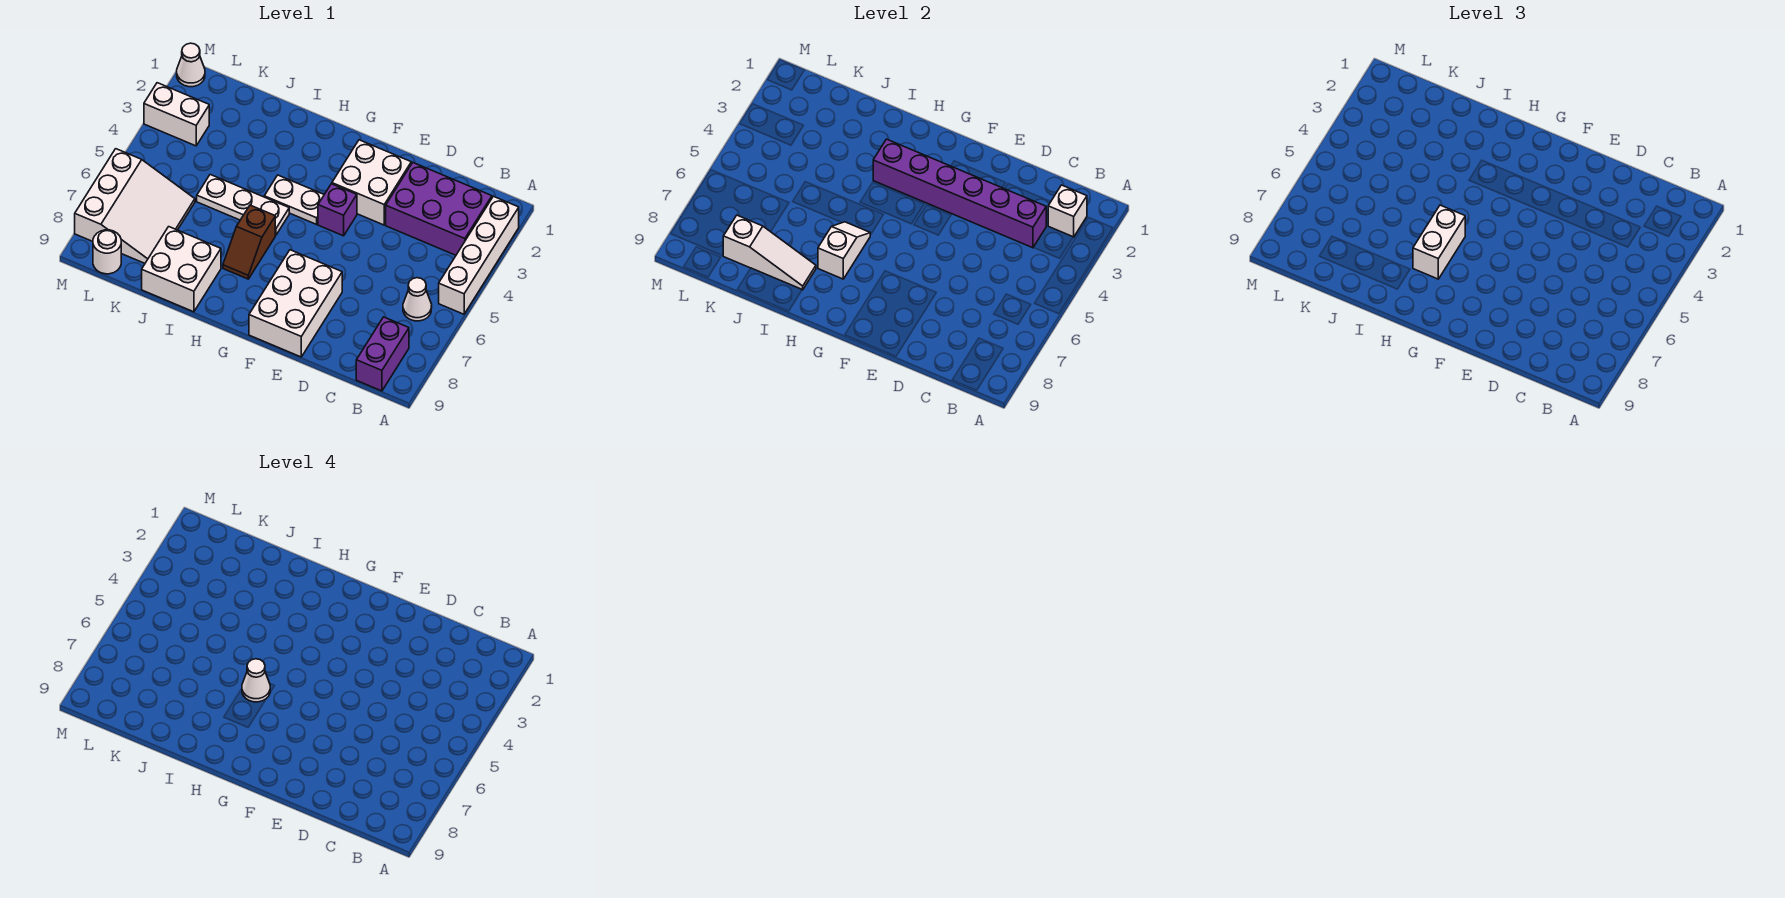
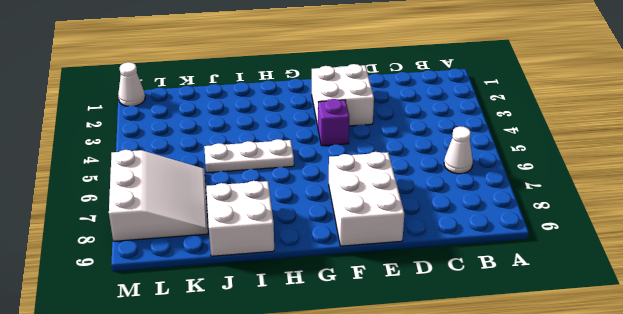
none -> white brick A2:A5 level 1
none -> purple brick B2:D3 level 1
none -> purple brick B8:B9 level 1

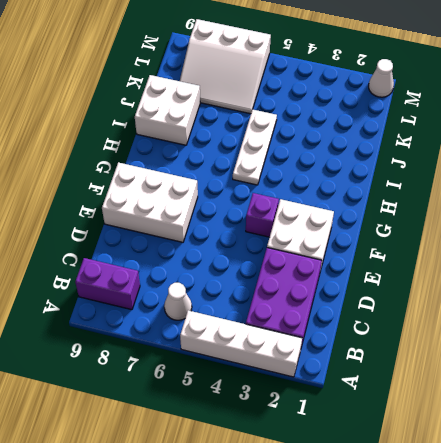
none -> white plate G4:H4 level 1
none -> brown slope H6:H7 level 1 top 6
none -> white brick L3:M3 level 1

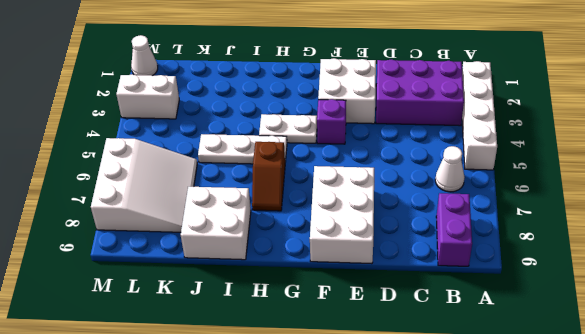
none -> white round brick L9 level 1
none -> white brick B2 level 2
none -> purple brick C3:H3 level 2

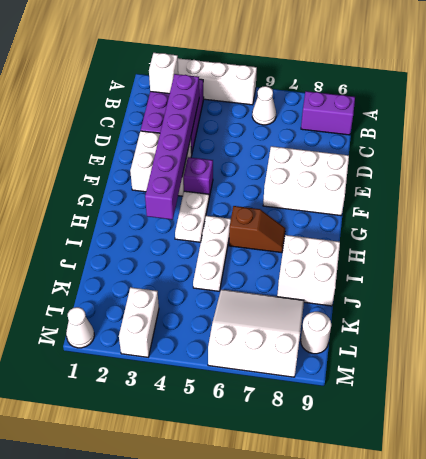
none -> white slope H6:H7 level 2 top 7
none -> white slope I8:K8 level 2 top K
none -> white brick H6:H7 level 3

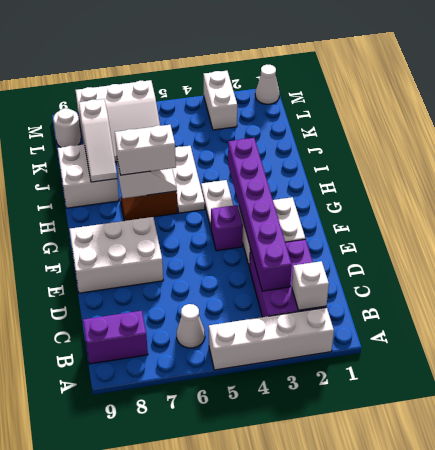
none -> white cone H6 level 4

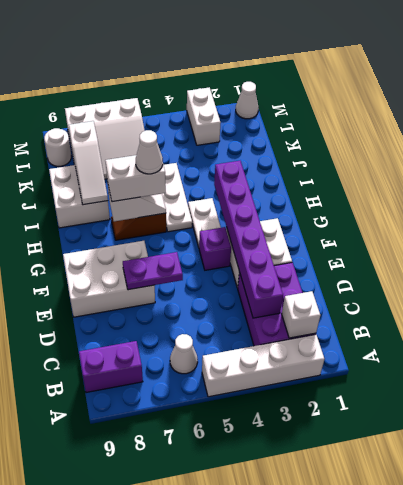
purple plate E6:E7 level 2 -> none

